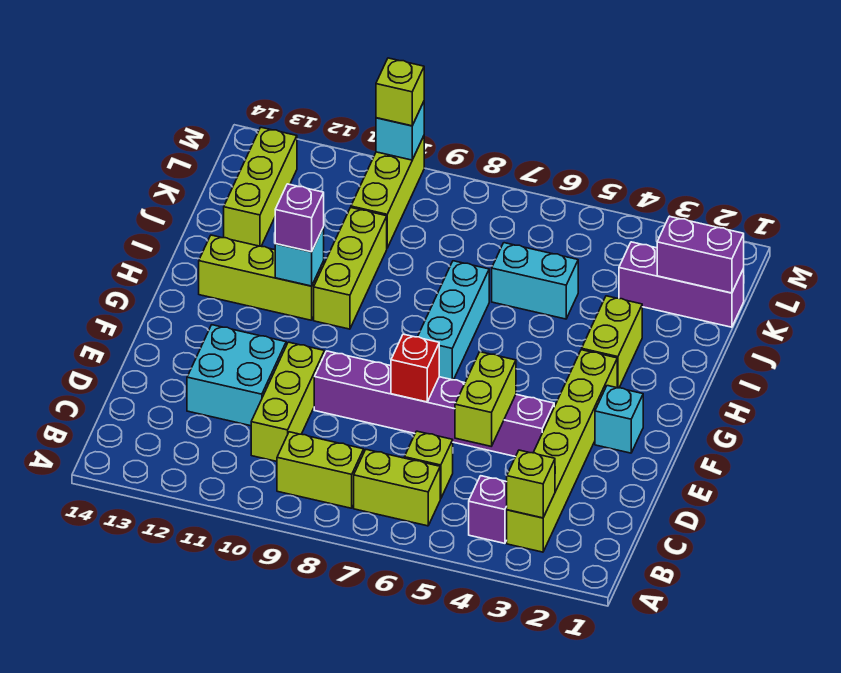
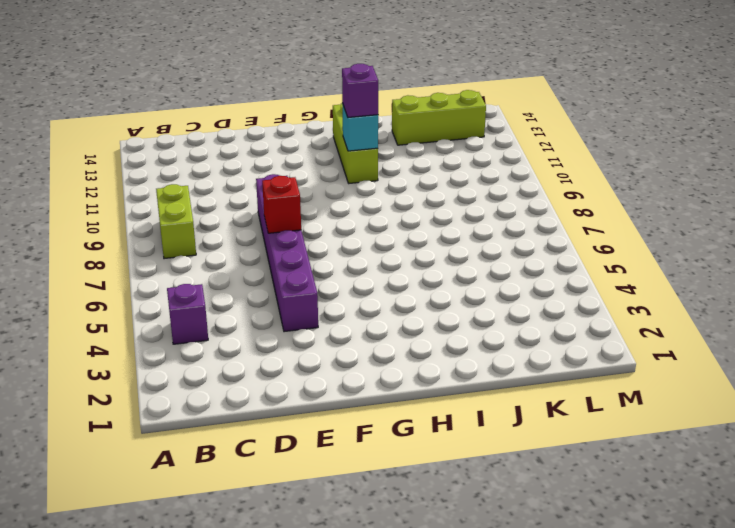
none -> lime brick B3:G3 level 1
none -> lime brick B6:B7 level 1
none -> lime brick C6 level 1

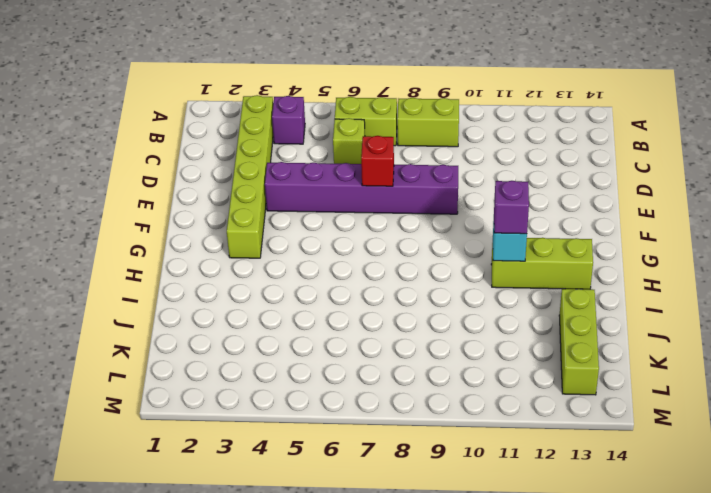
none -> lime brick C10:E10 level 1
none -> cyan brick D11:E12 level 1
none -> cyan brick F2 level 1

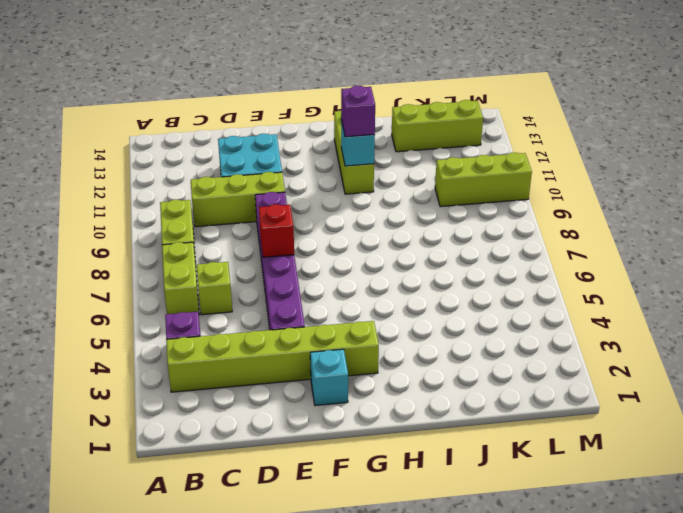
none -> cyan brick G7:I7 level 1
none -> lime brick H3:I3 level 1
none -> lime brick H10:J10 level 1

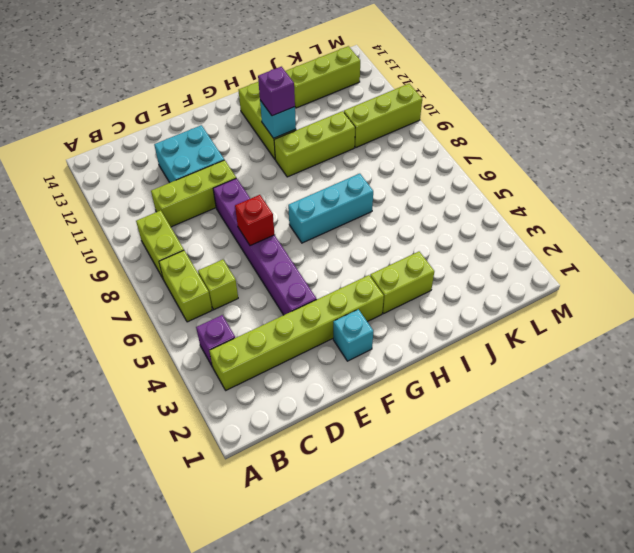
none -> cyan brick J5:J6 level 1
none -> purple brick K1:K3 level 1
none -> lime brick B3 level 2

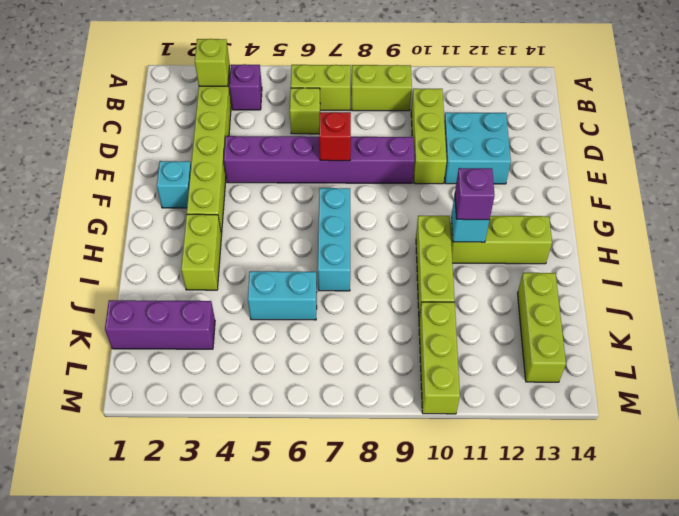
none -> lime brick D5:E5 level 2
none -> purple brick K1:K2 level 2
none -> cyan brick M10 level 2

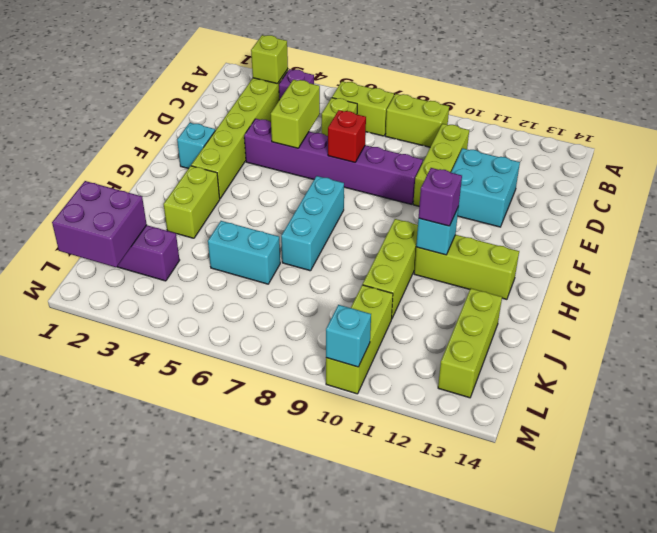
purple brick K1:L2 level 2 -> purple brick K1:K2 level 2
none -> lime brick M10 level 3

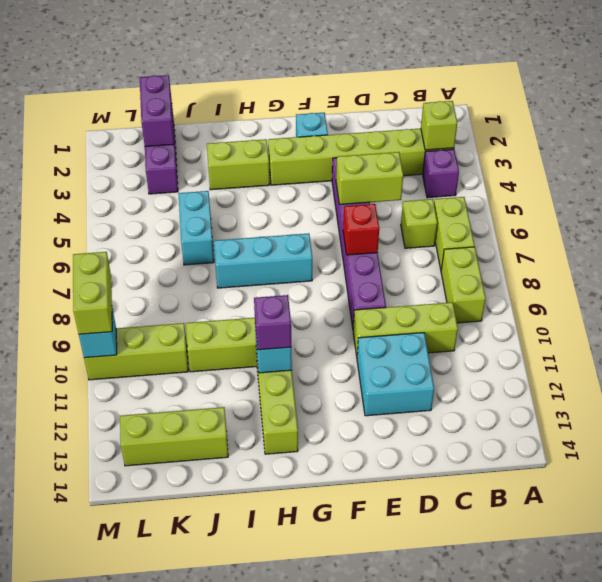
lime brick M9:M10 level 3 -> lime brick M10 level 3

